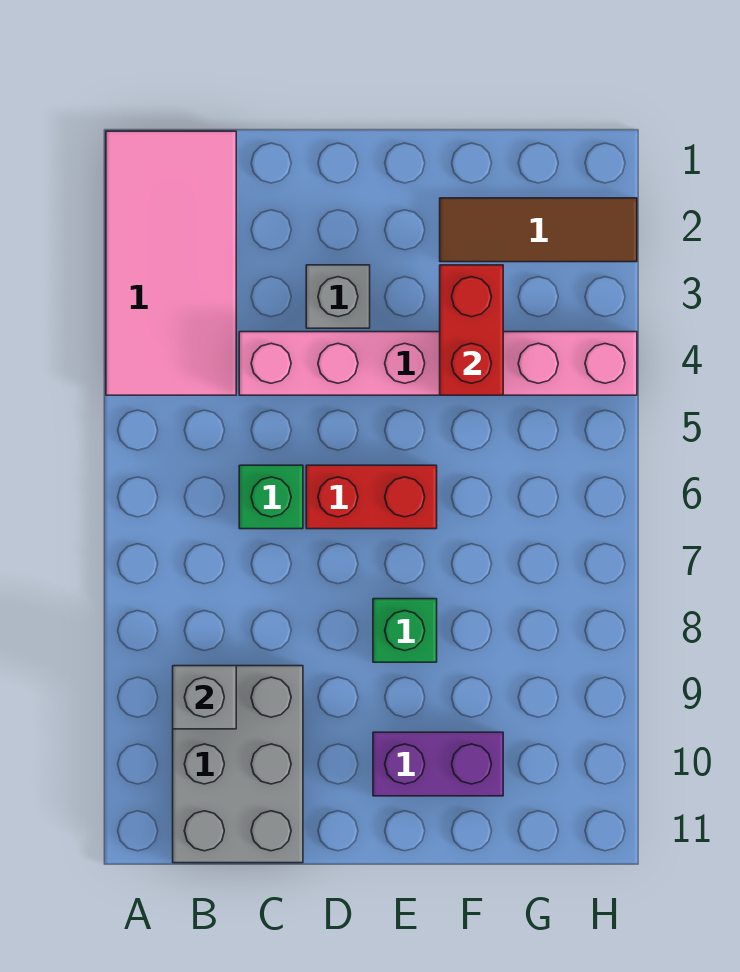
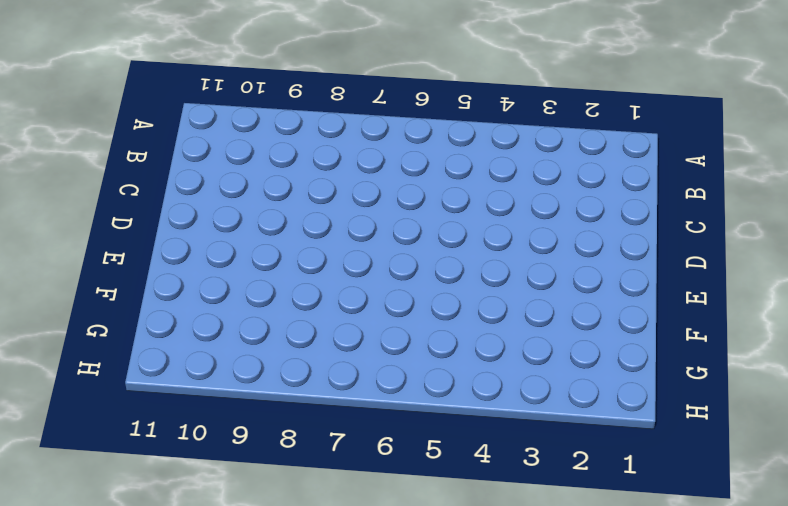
none -> pink tile A1:B4 level 1
none -> grey brick B9:C11 level 1

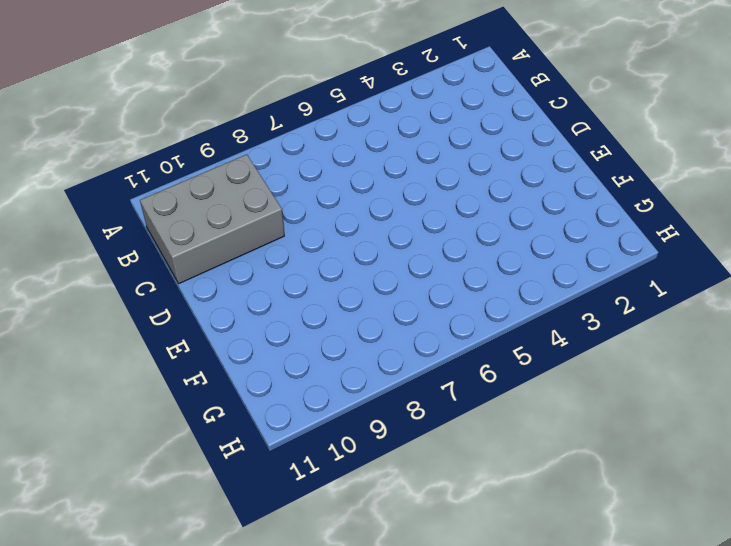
none -> pink tile A1:B4 level 1
none -> pink brick C4:H4 level 1

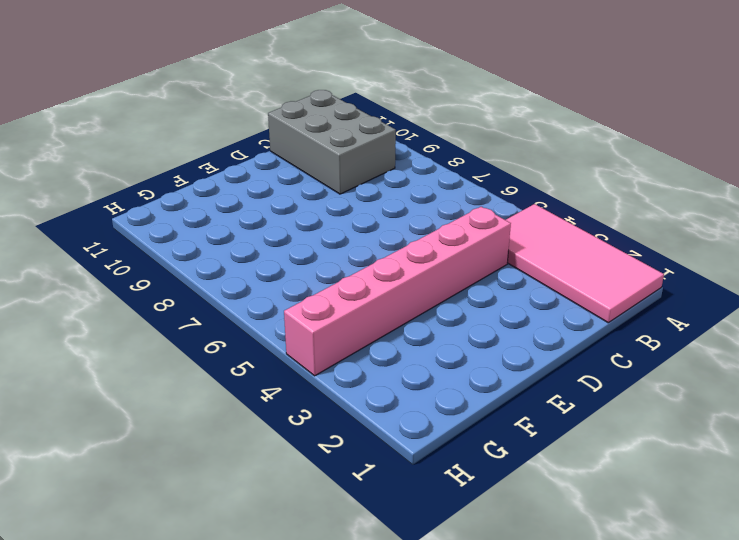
none -> green brick C6 level 1
none -> grey brick D3 level 1

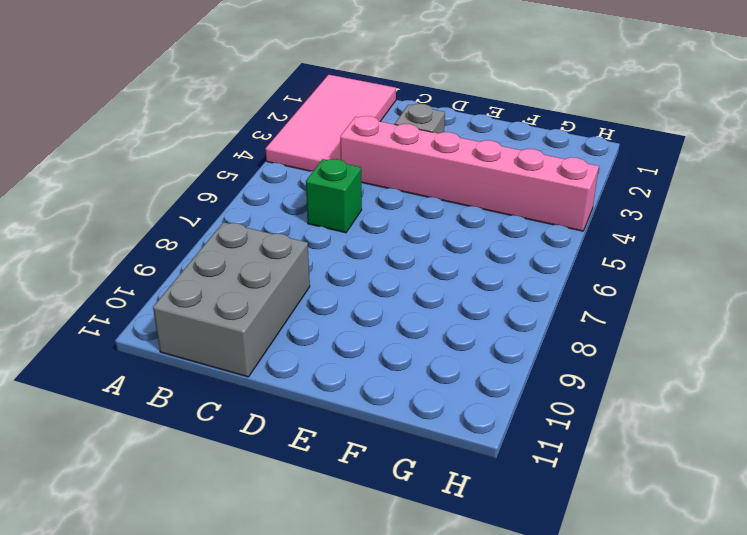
none -> red brick D6:E6 level 1
none -> green brick E8 level 1

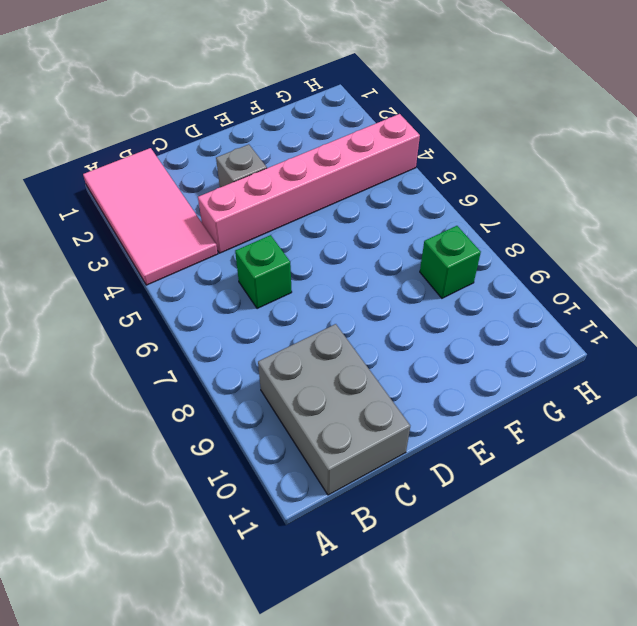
green brick G8 level 1 -> green brick E8 level 1
none -> red brick D6:E6 level 1
none -> purple brick E10:F10 level 1

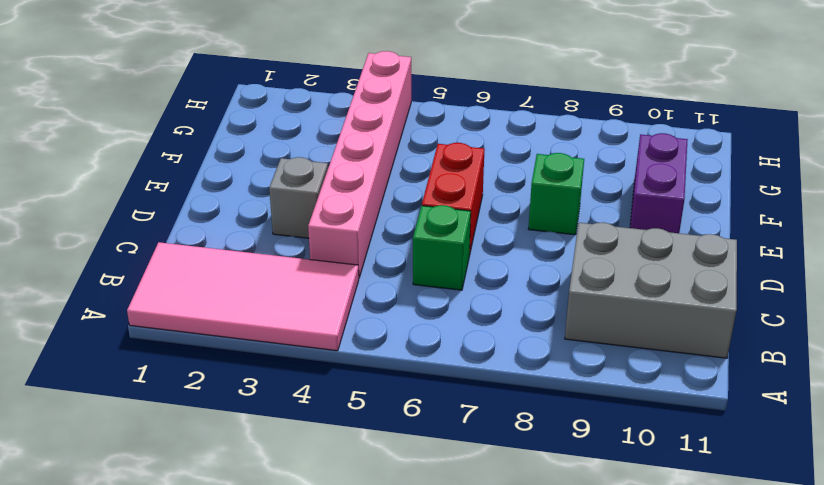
none -> brown tile F2:H2 level 1
none -> grey brick B9 level 2

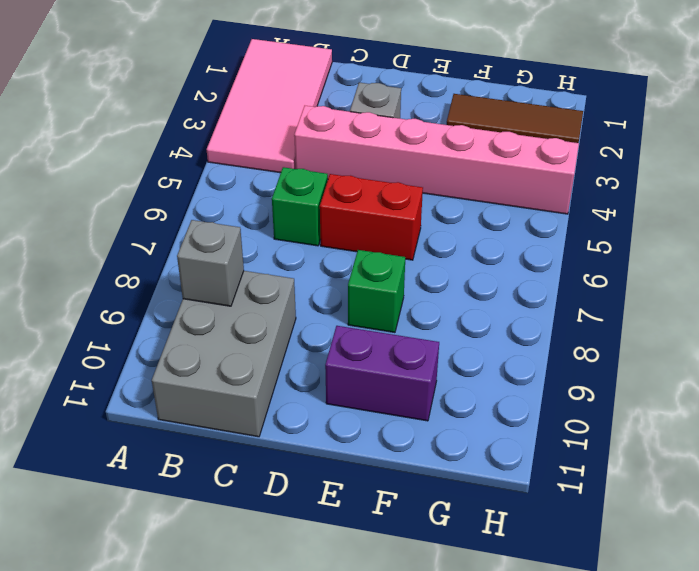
none -> red brick F3:F4 level 2

